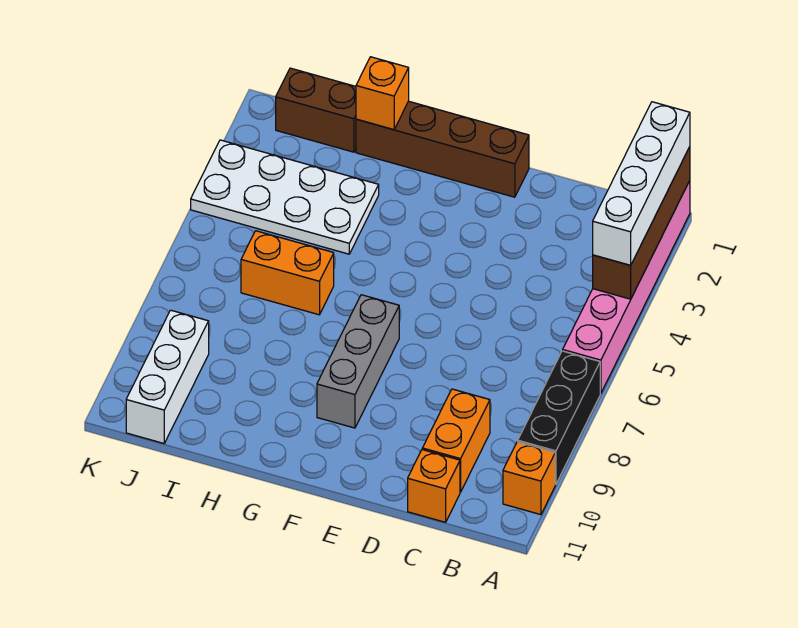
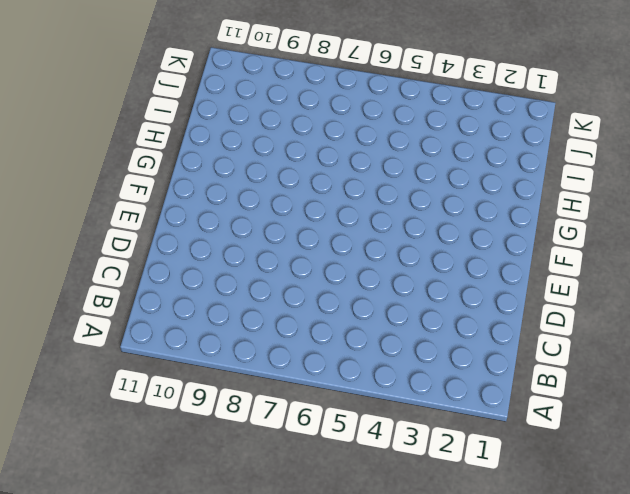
none -> pink brick A1:A6 level 1
none -> black brick A7:A9 level 1
none -> orange brick A10 level 1

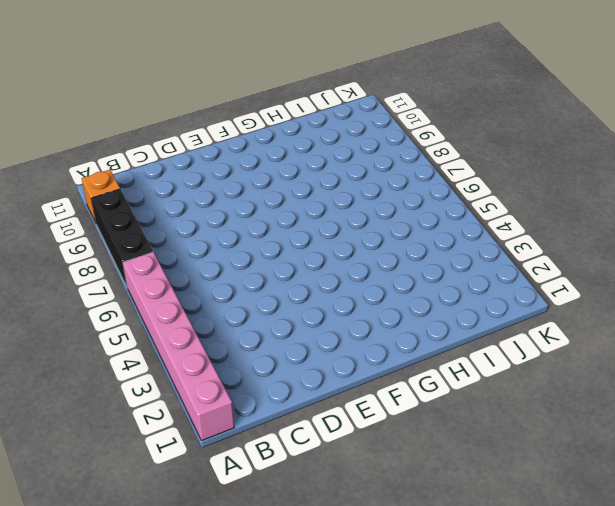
none -> orange brick C9:C10 level 1
none -> orange brick C11 level 1
none -> brown brick E1:H1 level 1

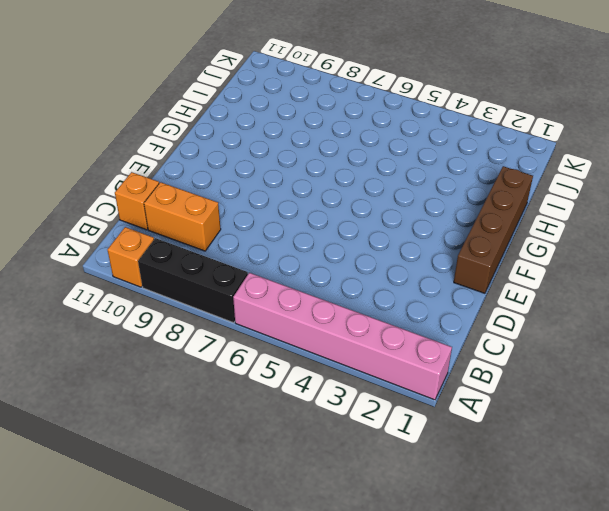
none -> grey brick F7:F9 level 1
none -> white plate H3:K4 level 1
none -> orange brick H6:I6 level 1

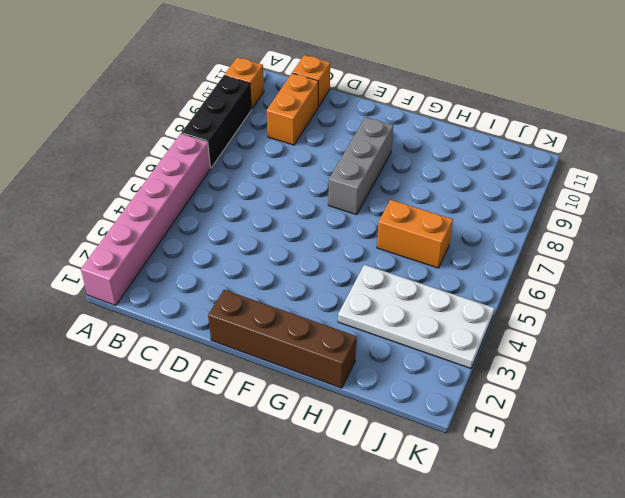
none -> brown brick I1:J1 level 1
none -> white brick J9:J11 level 1
none -> brown brick A1:A4 level 2

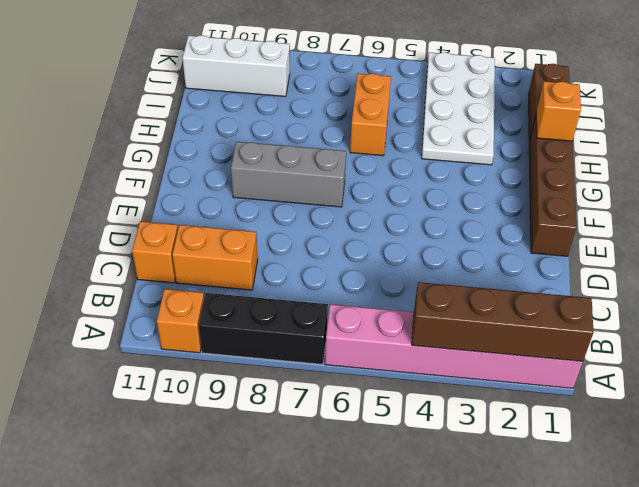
none -> white brick A1:A4 level 3

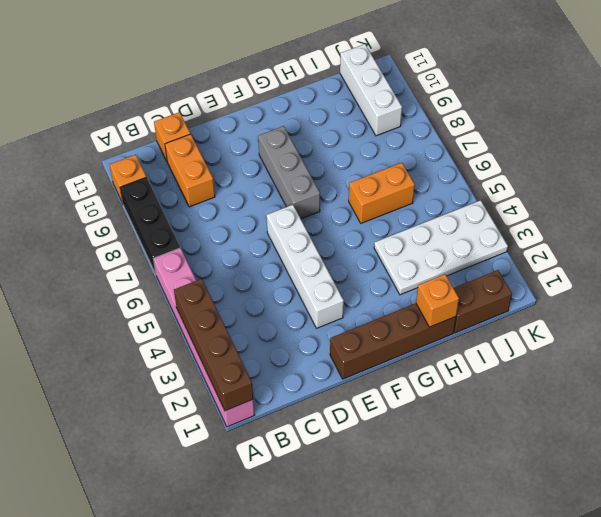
white brick E3:E6 level 1 -> white brick A1:A4 level 3

